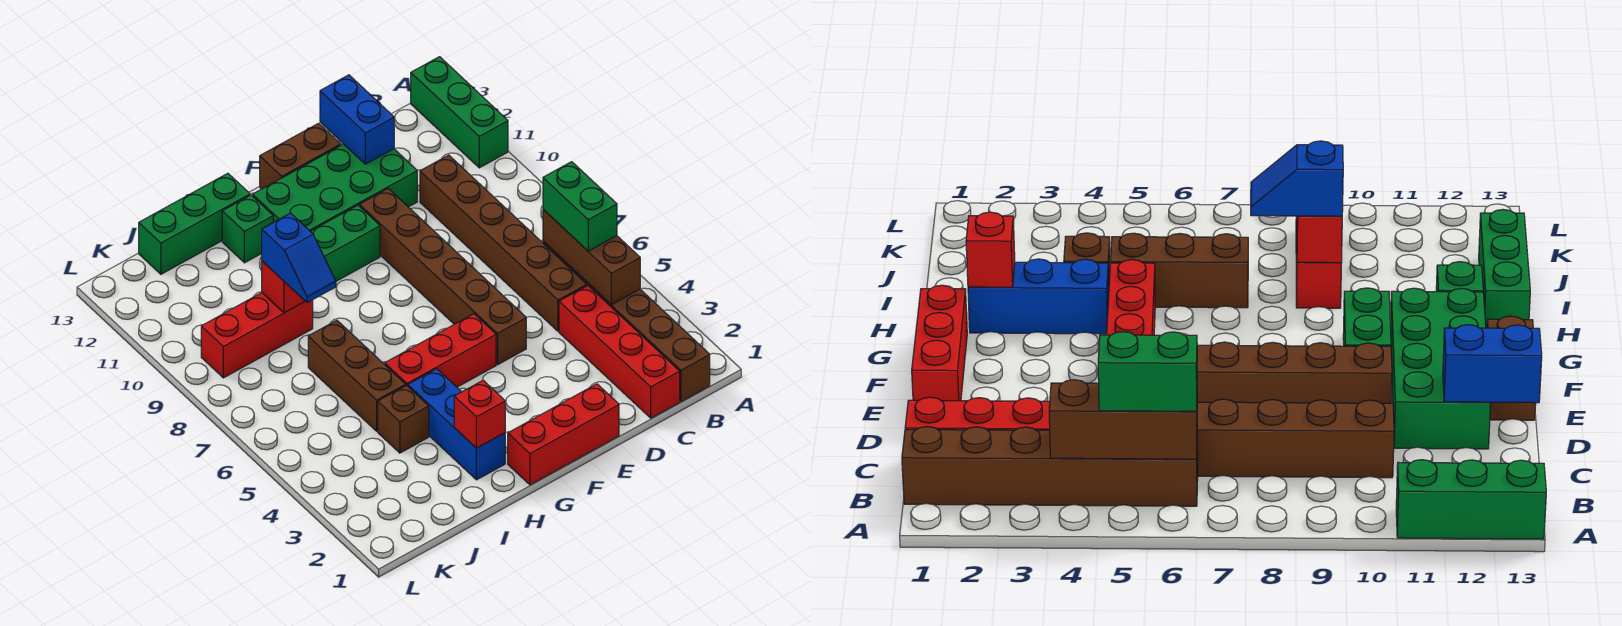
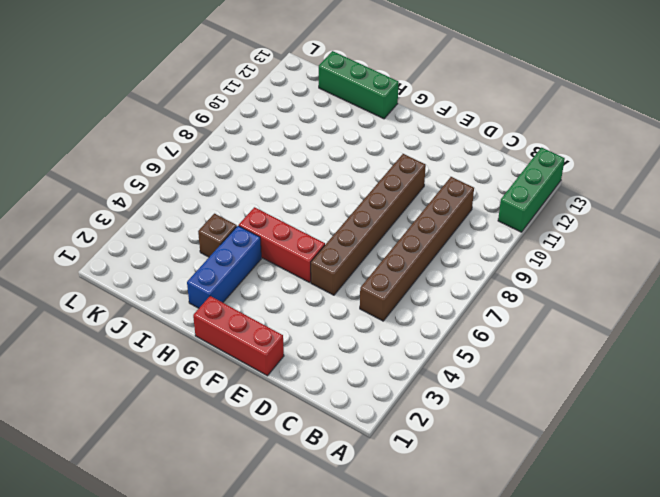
none -> brown brick B1:B6 level 1
none -> red brick C1:C4 level 1
none -> green brick D11:G12 level 1

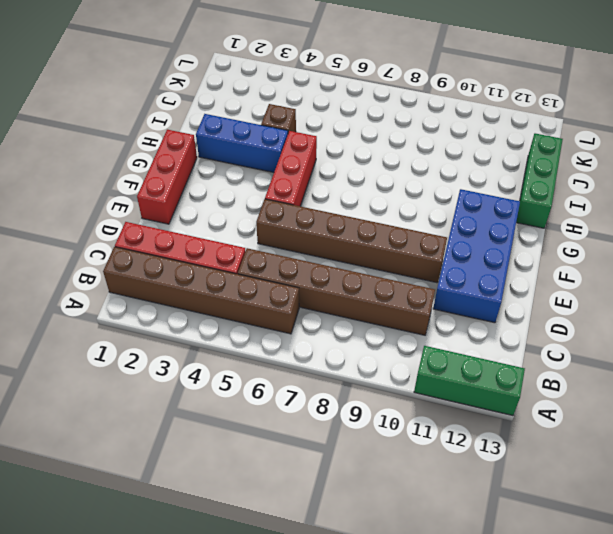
blue brick D11:G12 level 1 -> green brick D11:G12 level 1
none -> brown brick E13:F13 level 1
none -> green brick F10:G10 level 1
none -> green brick H12 level 1

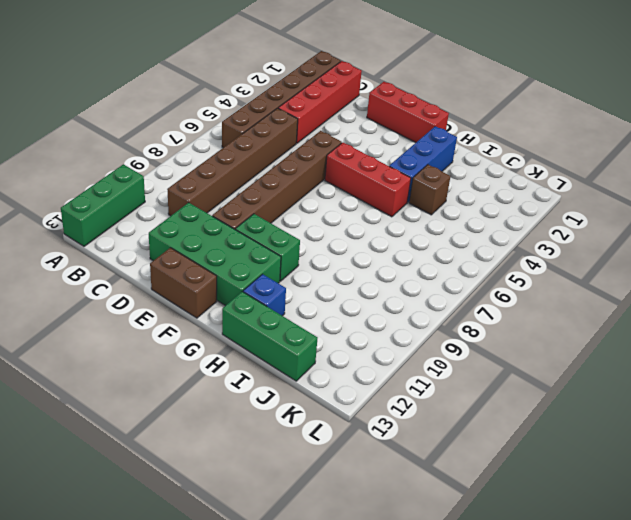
blue brick H12 level 1 -> green brick H12 level 1
none -> brown brick I5:I7 level 1
none -> red brick I9:K9 level 1
none -> brown brick B4:B6 level 2

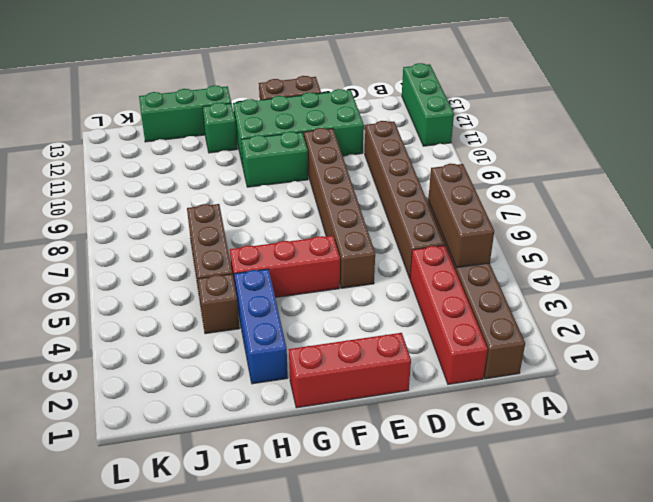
none -> red brick I9:K9 level 1
none -> blue brick D12:D13 level 2
none -> red brick H2 level 2

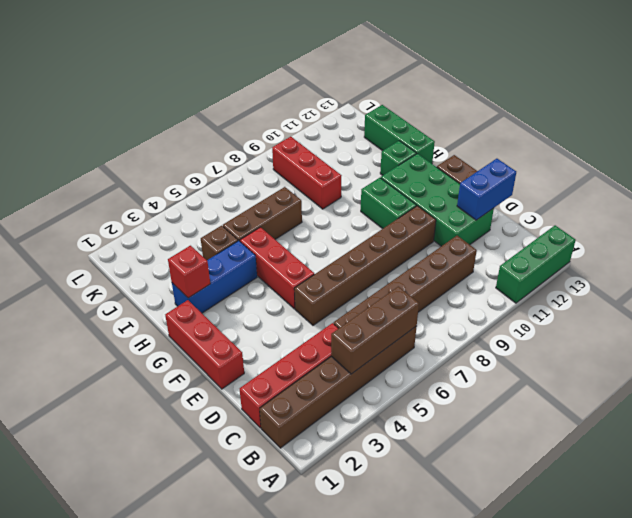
none -> red brick I9 level 2
none -> green brick B5:B6 level 3
none -> blue slope I8:I9 level 3 top 9

